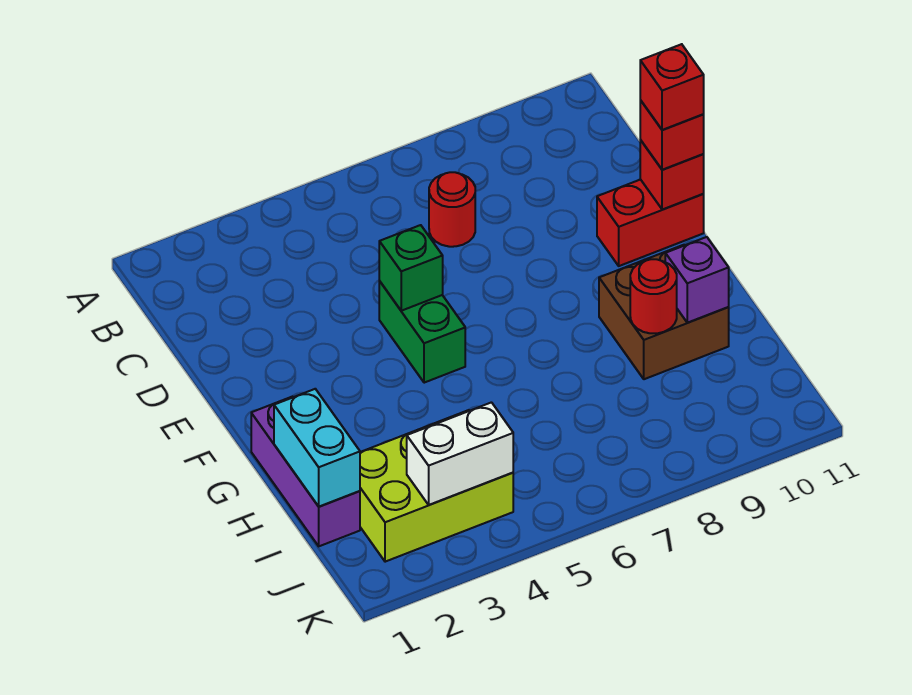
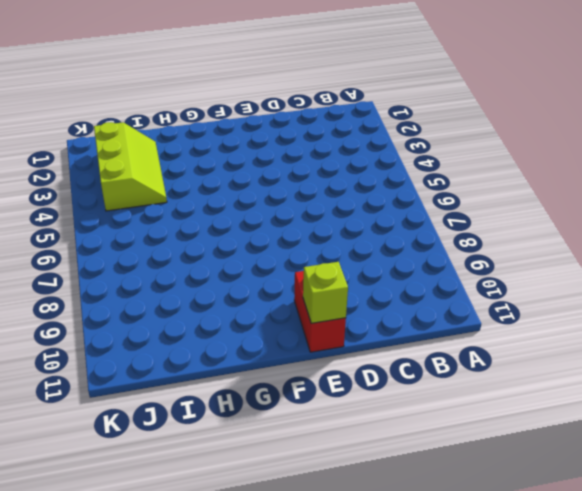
lime brick E11 level 2 -> red brick E11 level 2
lime slope I2:J4 level 1 top J -> lime brick I2:J4 level 1
none -> red round brick C7 level 1
none -> green brick E5:F5 level 1
none -> purple brick G1:I1 level 1

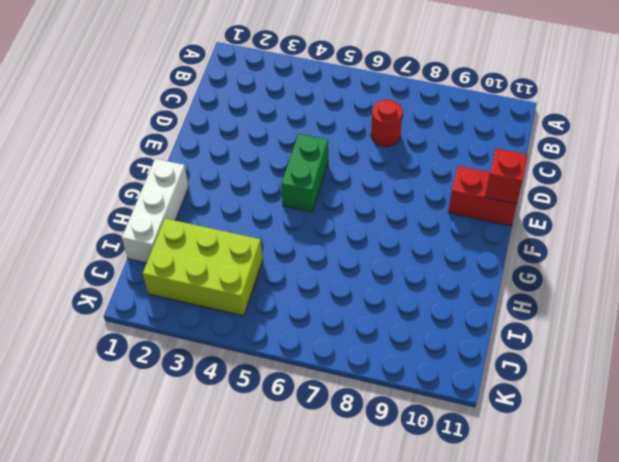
white brick G1:I1 level 1 -> purple brick G1:I1 level 1
none -> brown brick G9:H10 level 1
none -> green brick E5 level 2
none -> cyan brick H1:I1 level 2

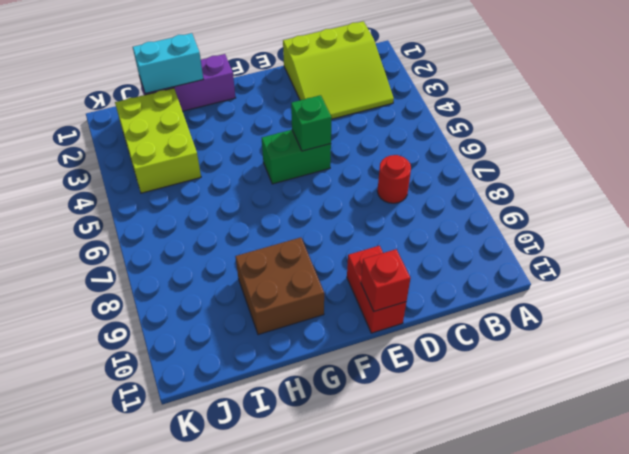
lime slope B1:D3 level 1 top 1 -> none
none -> red round brick H9 level 2
none -> purple brick H10 level 2
none -> white brick J3:J4 level 2

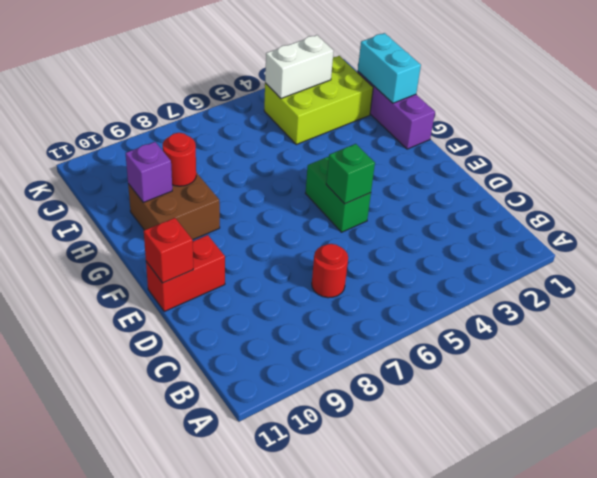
none -> red brick E11 level 3
none -> red brick E11 level 4

